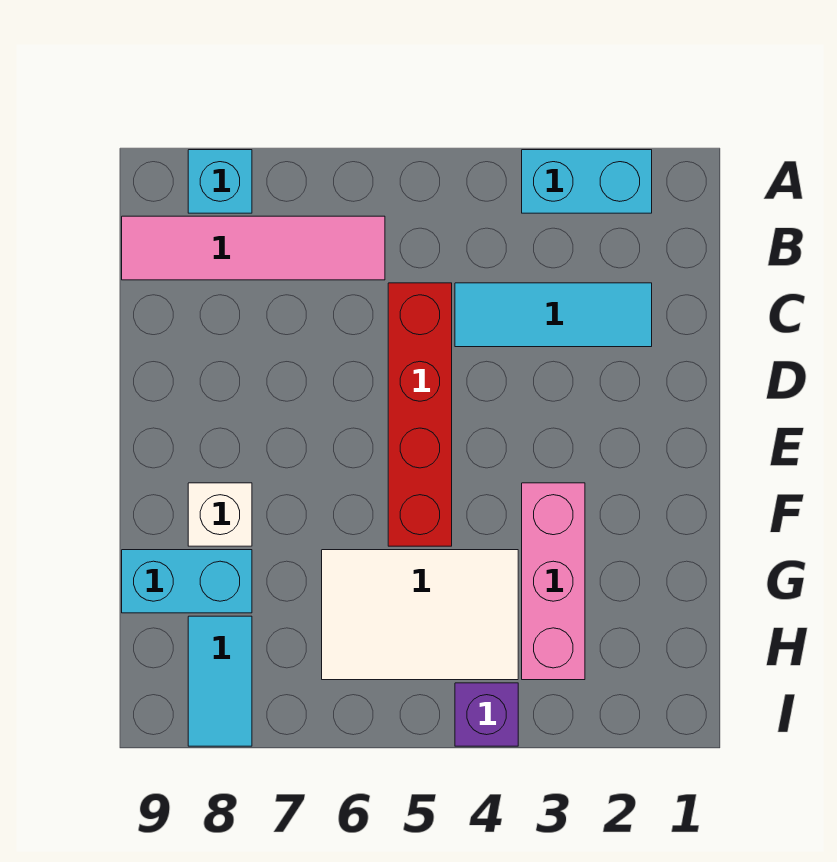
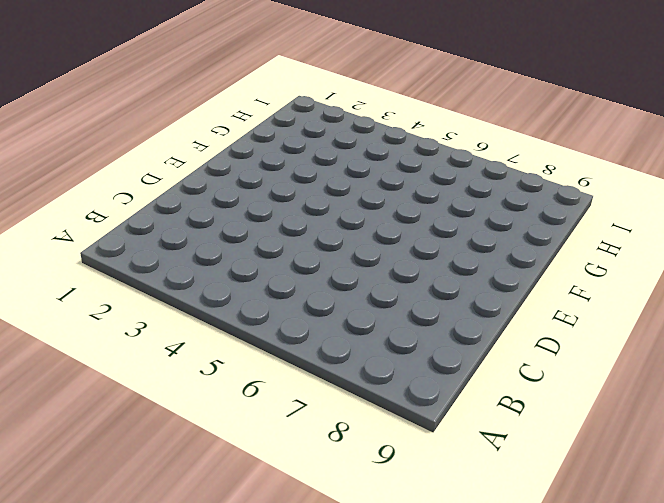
none -> cyan brick A2:A3 level 1
none -> cyan brick A8 level 1

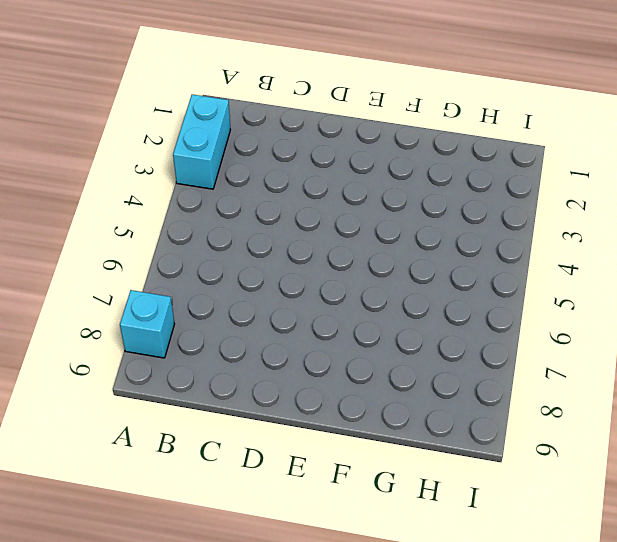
none -> pink tile B6:B9 level 1
none -> cyan tile C2:C4 level 1

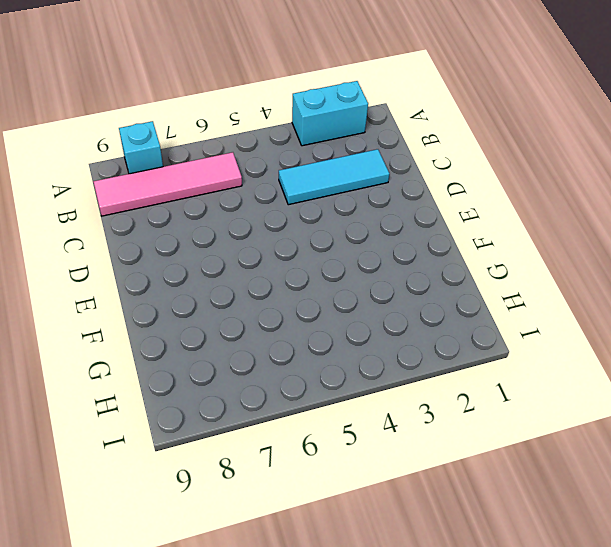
none -> red brick C5:F5 level 1
none -> pink brick F3:H3 level 1

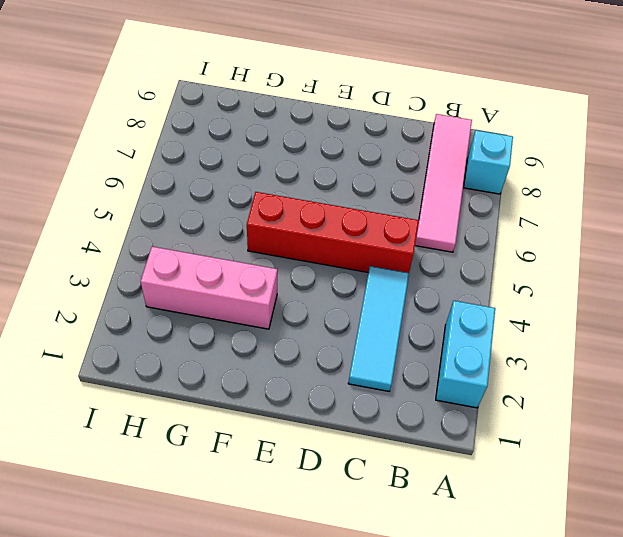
none -> white brick F8 level 1
none -> white tile G4:H6 level 1

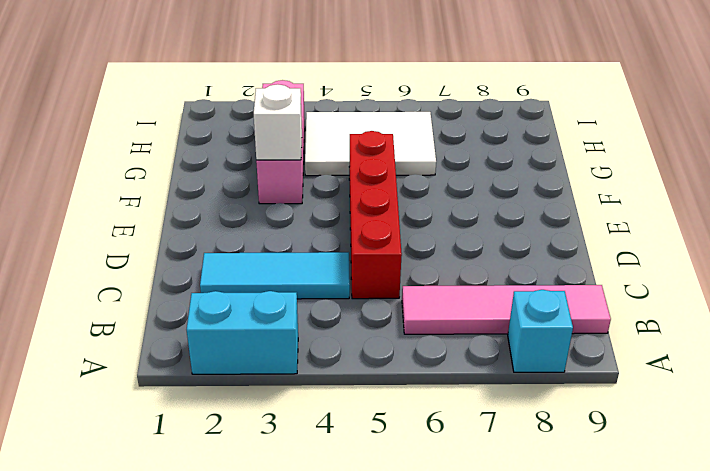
white brick F3 level 2 -> white brick F8 level 1
none -> cyan brick G8:G9 level 1
none -> cyan tile H8:I8 level 1

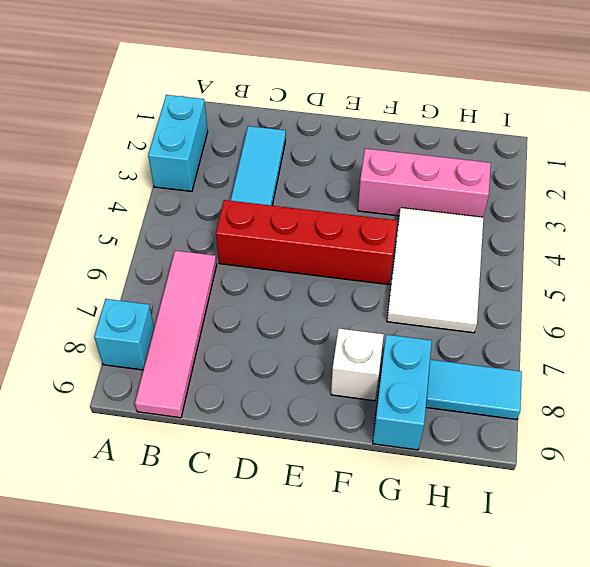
none -> purple brick I4 level 1

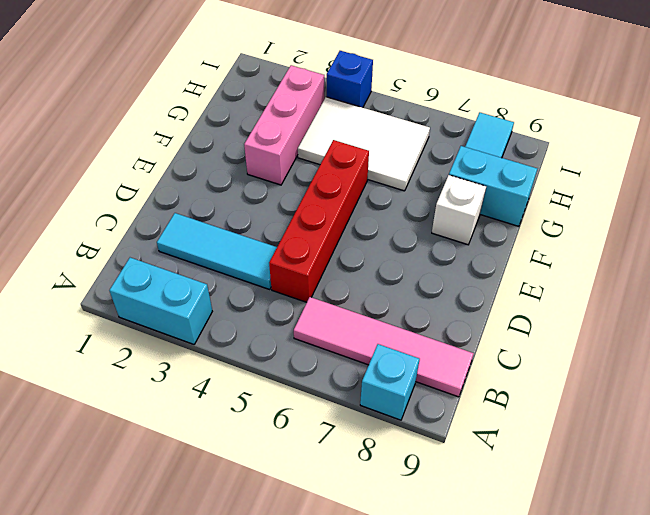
blue brick I4 level 1 -> purple brick I4 level 1

